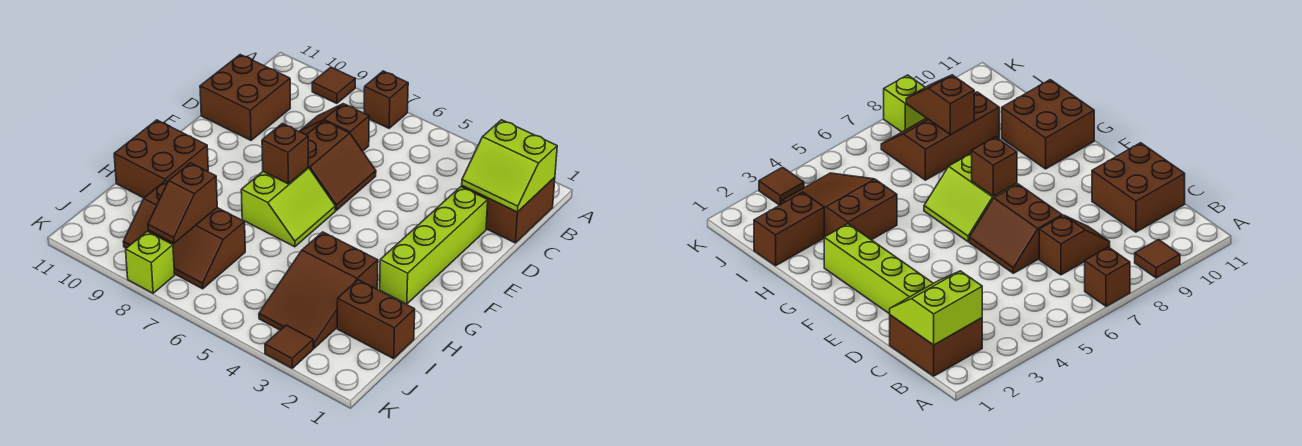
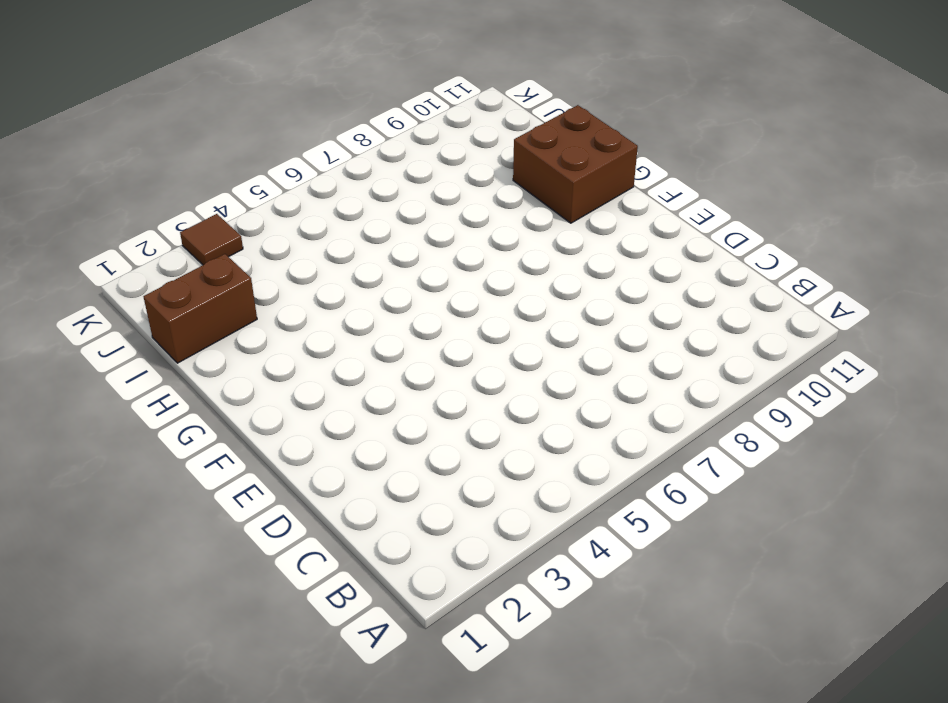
none -> brown brick A7 level 1
none -> brown tile A9 level 1
none -> brown brick B1:C2 level 1

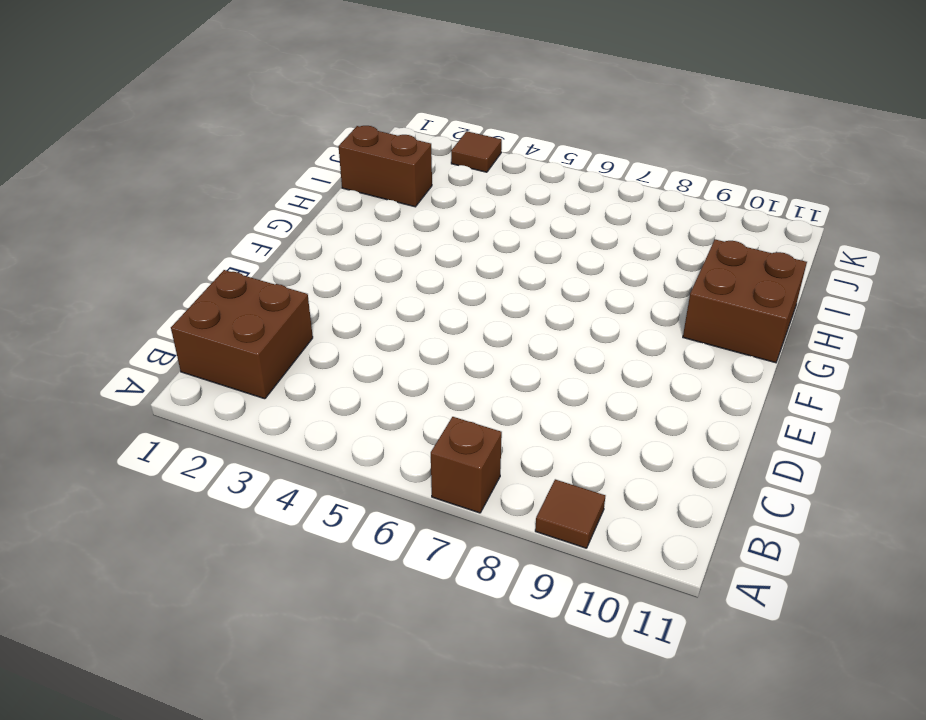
none -> brown slope C7:C8 level 1 top 7
none -> brown brick C10:D11 level 1
none -> lime brick D2:G2 level 1

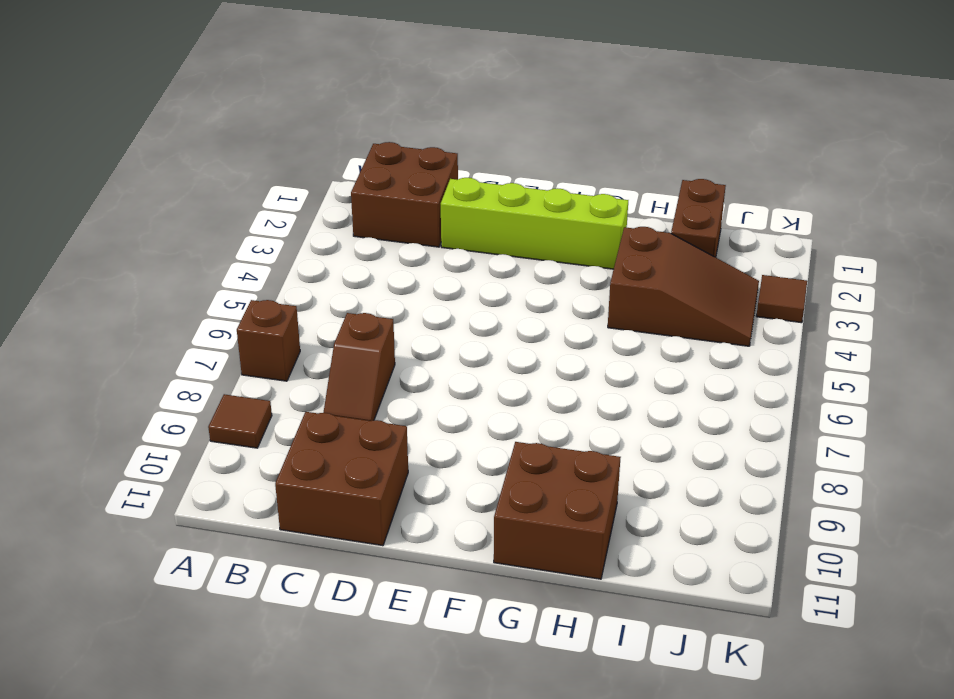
none -> brown slope D6:E7 level 1 top 7
none -> lime slope F6:G7 level 1 top 7
none -> brown slope I7:J9 level 1 top I

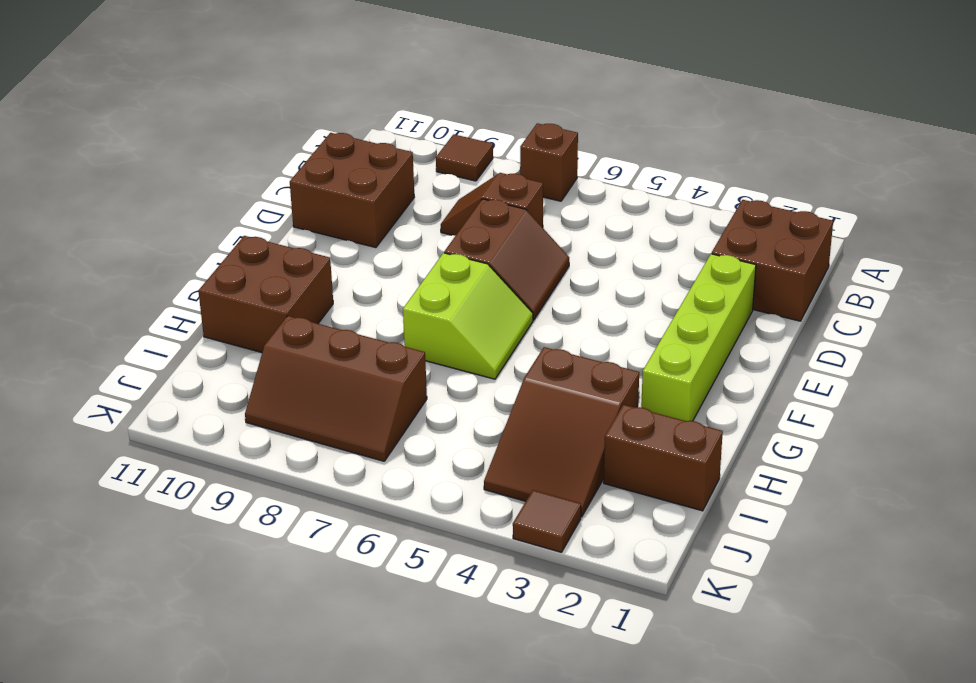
none -> lime brick K8 level 1
none -> lime slope B1:C2 level 2 top B
none -> brown brick F7 level 2

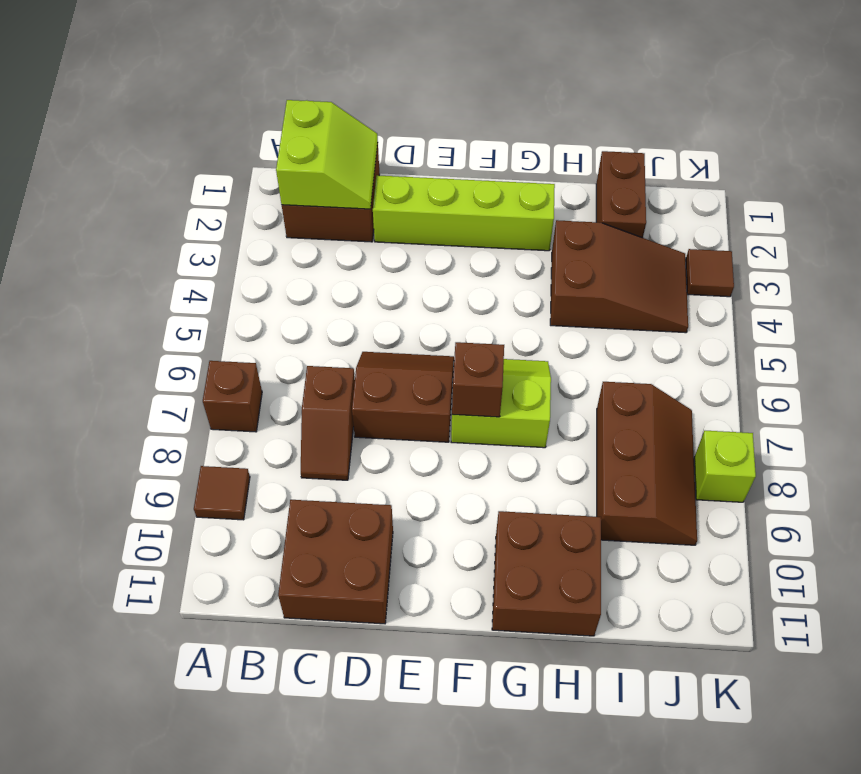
none -> brown slope I8:J8 level 2 top I

